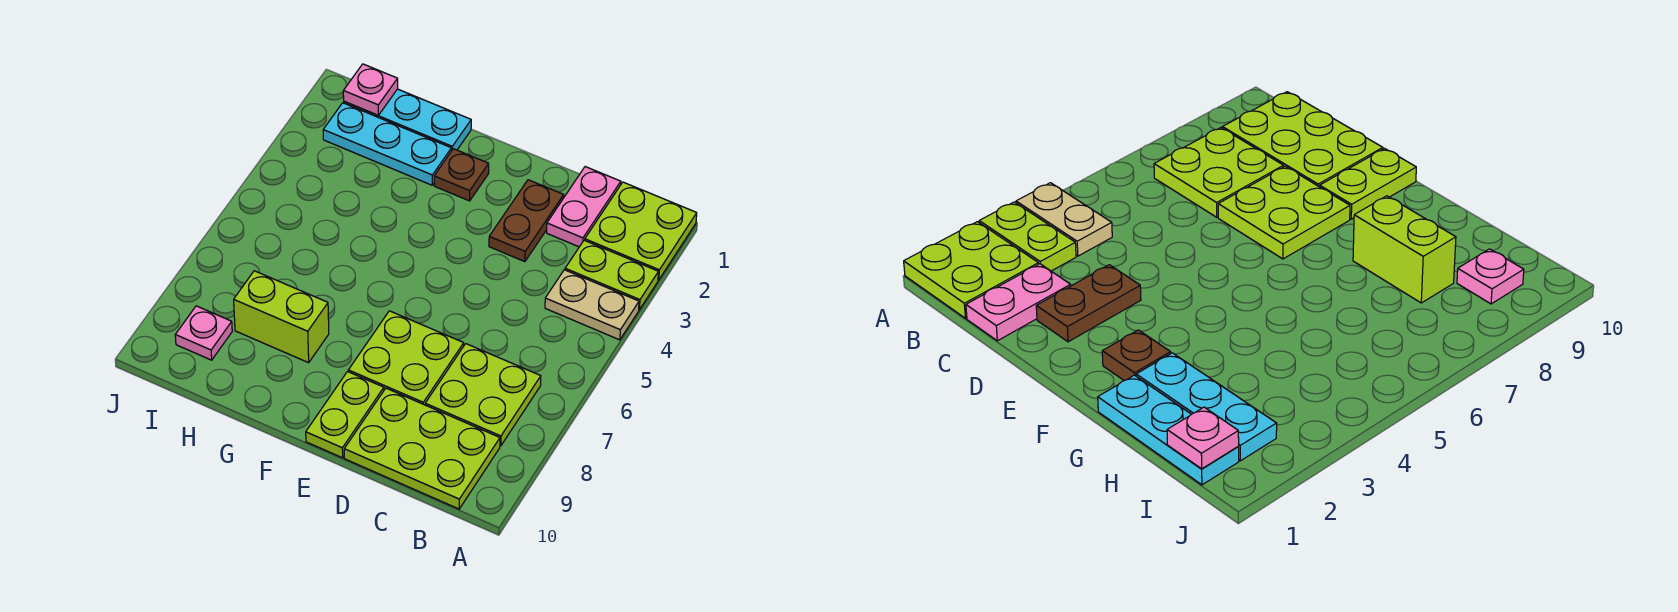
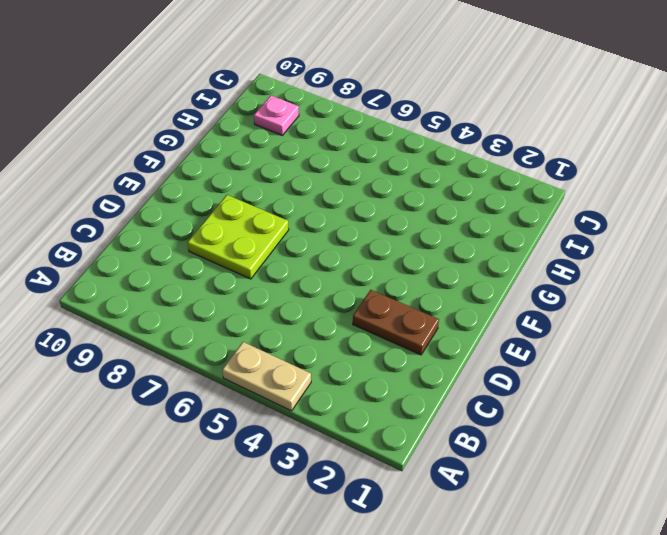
tan plate A4:A5 level 1 -> tan plate A4:B4 level 1
none -> lime plate A1:B2 level 1
none -> lime plate A3:B3 level 1
none -> lime plate B7:C8 level 1

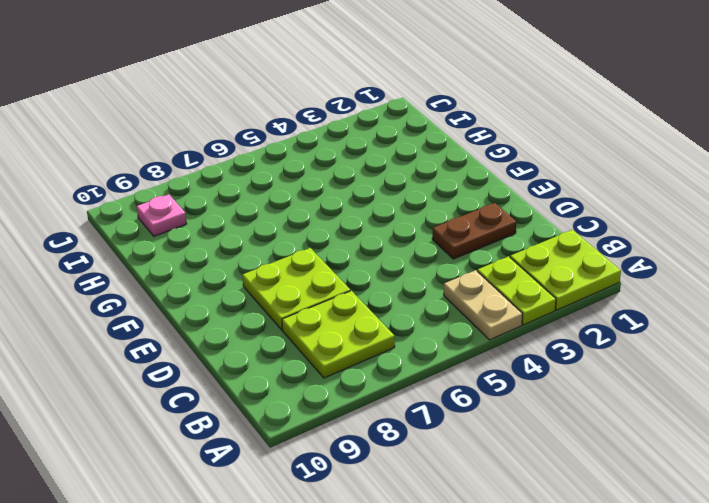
none -> lime plate B9:D10 level 1
none -> pink plate C1:C2 level 1
none -> lime plate E9:E10 level 1

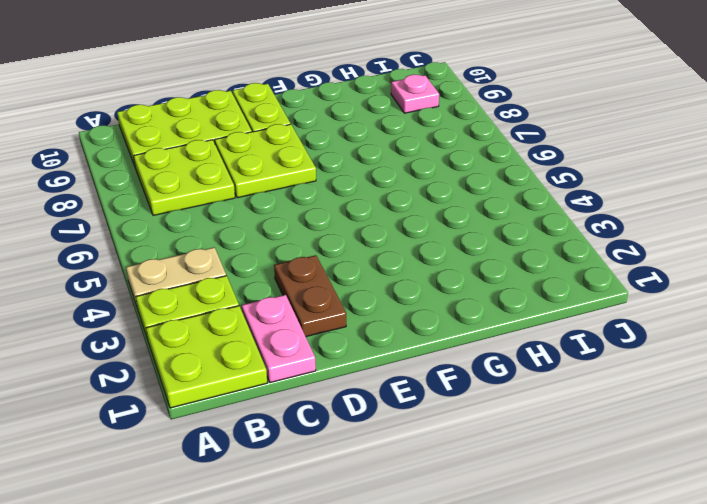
none -> brown plate F2 level 1
none -> cyan plate G1:I1 level 1
none -> cyan plate G2:I2 level 1

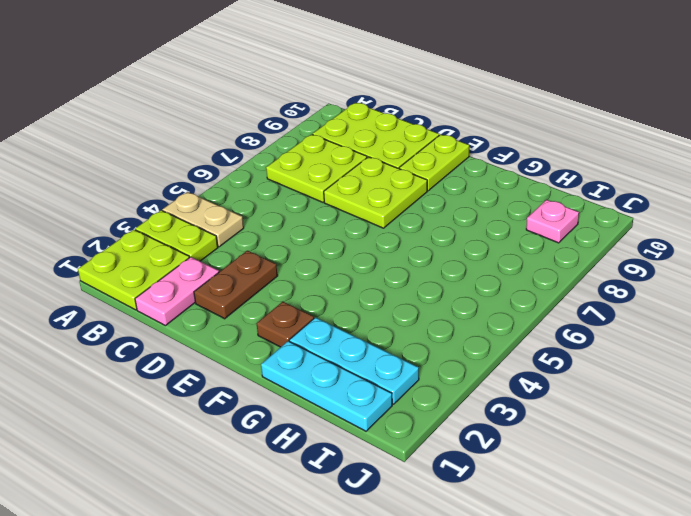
none -> lime brick G8:H8 level 1
none -> pink plate I1 level 2

